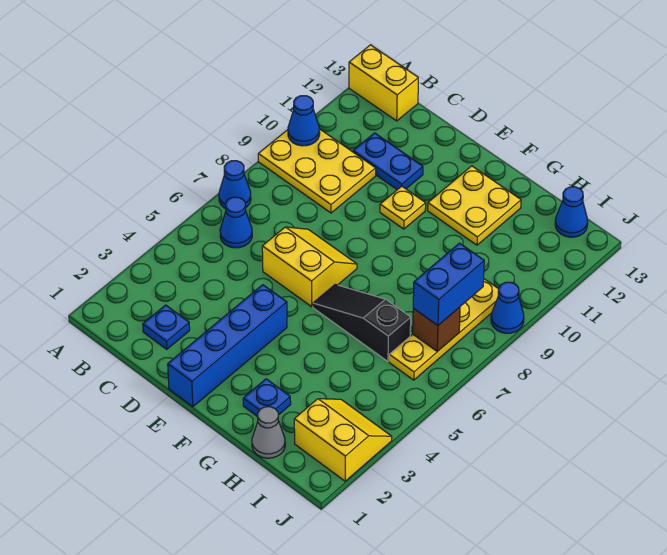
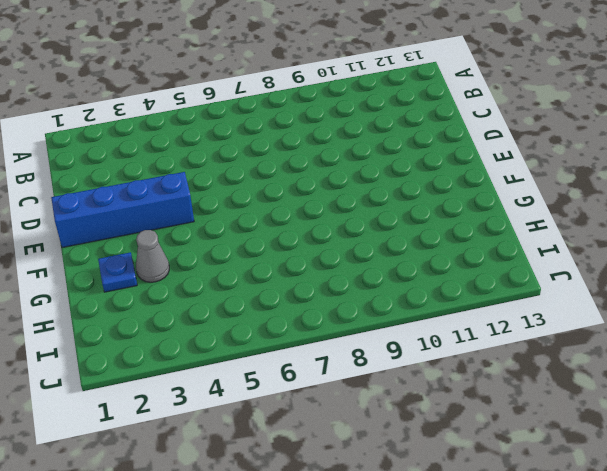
grey cone G3 level 1 -> grey cone H1 level 1
none -> blue cone A7 level 1
none -> yellow plate A9:C10 level 1
none -> yellow brick A13:B13 level 1

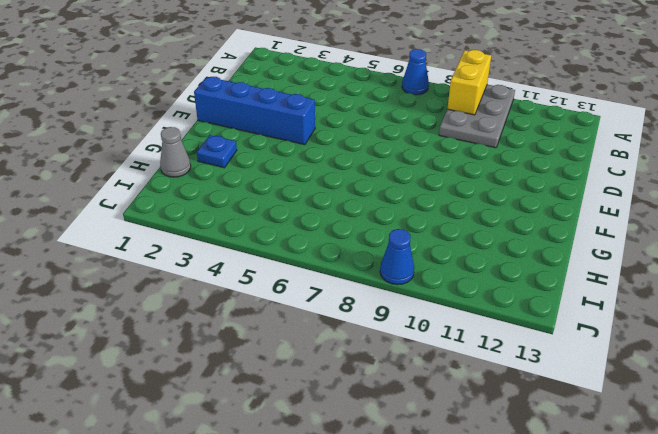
grey plate A9:C10 level 1 -> yellow plate A9:C10 level 1
yellow brick A9:B9 level 2 -> yellow brick A13:B13 level 1
none -> blue cone B6 level 1
none -> blue plate C2 level 1
none -> blue plate C11:D11 level 1

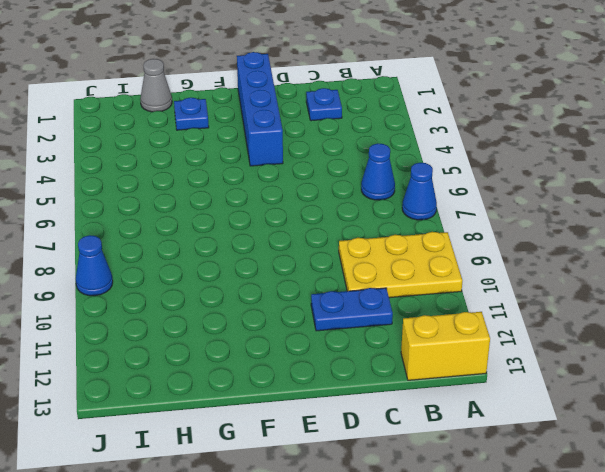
none -> yellow slope D6:E7 level 1 top 6
none -> yellow plate E10 level 1
none -> black slope F6:H6 level 1 top H

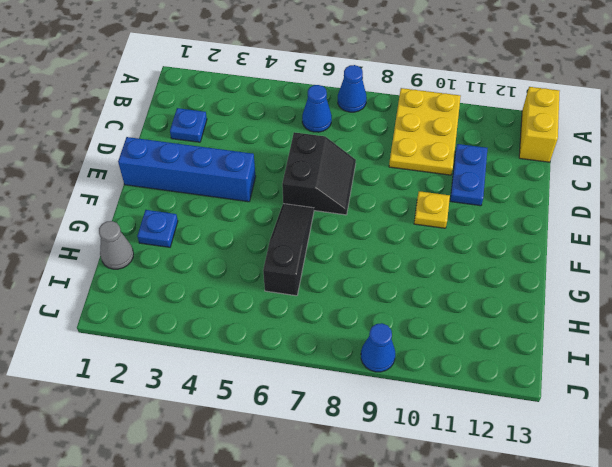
black slope D6:E7 level 1 top 6 -> yellow slope D6:E7 level 1 top 6
none -> yellow plate F11:G12 level 1
none -> yellow slope I2:J3 level 1 top 2
none -> yellow plate I6:I9 level 1

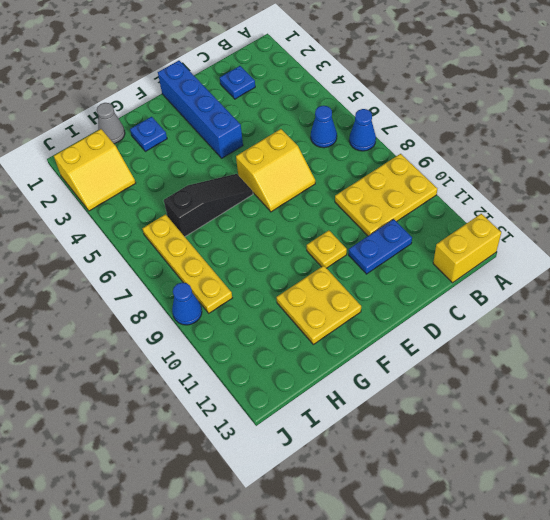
none -> blue cone I13 level 1
none -> blue cone A10 level 2
none -> brown brick I7 level 2

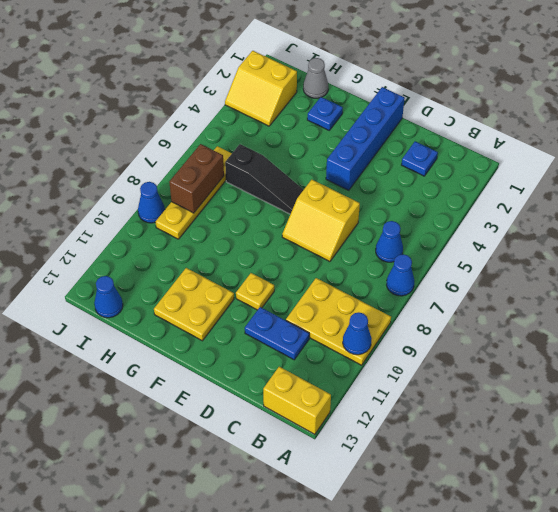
brown brick I7:I8 level 2 -> brown brick I7 level 2
none -> blue brick I7:I8 level 3

